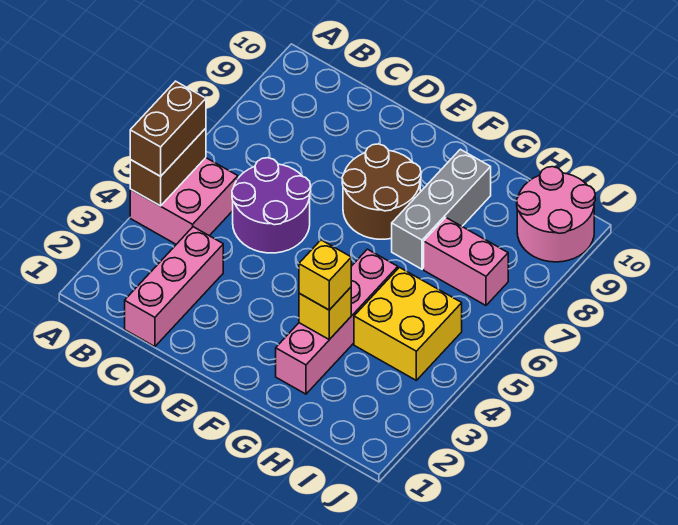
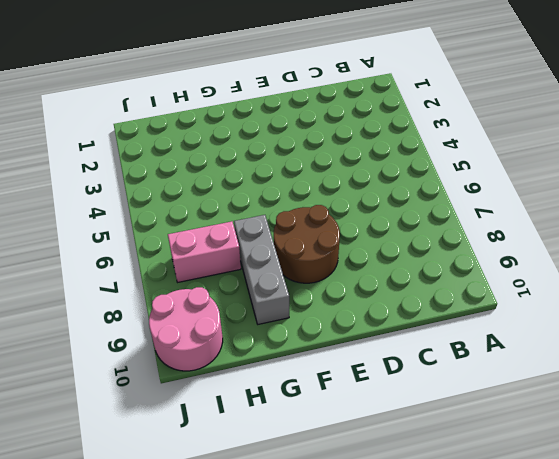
none -> pink brick A4:B5 level 1
none -> pink brick C1:C3 level 1
none -> purple round brick C5:D6 level 1

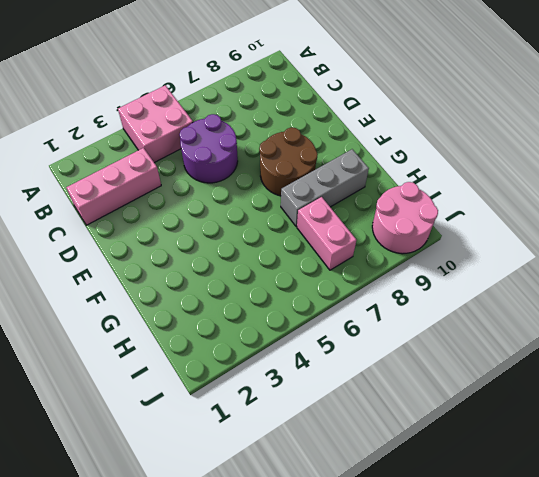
none -> pink brick G2:G5 level 1
none -> yellow brick H4:I5 level 1
none -> brown brick A4:A5 level 2

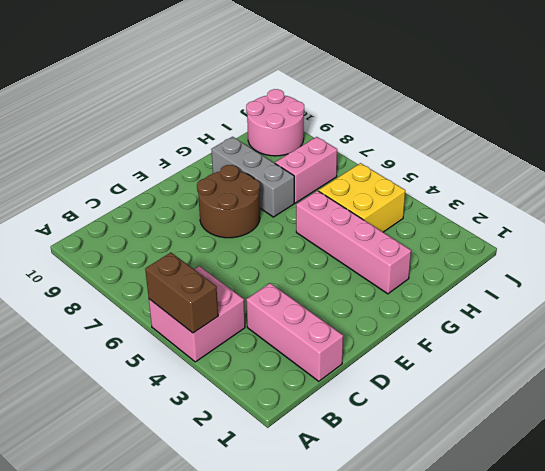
none -> purple round brick C5:D6 level 1
none -> yellow brick G3 level 2
none -> brown brick A4:A5 level 3

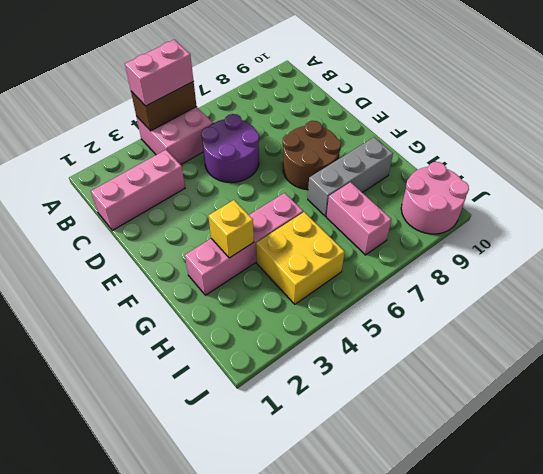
pink brick A4:A5 level 3 -> brown brick A4:A5 level 3
none -> yellow brick G3 level 3

